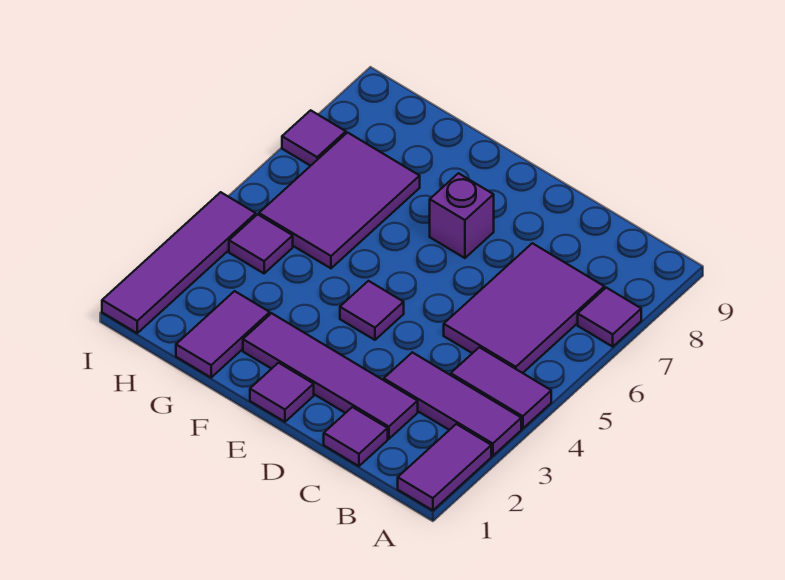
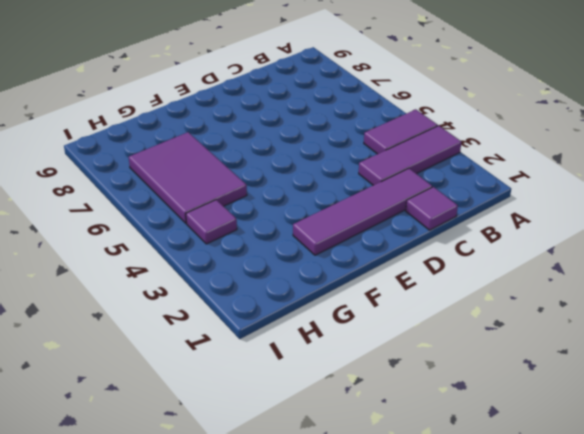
none -> purple tile A1:A2 level 1
none -> purple tile A7 level 1
none -> purple tile B5:C7 level 1

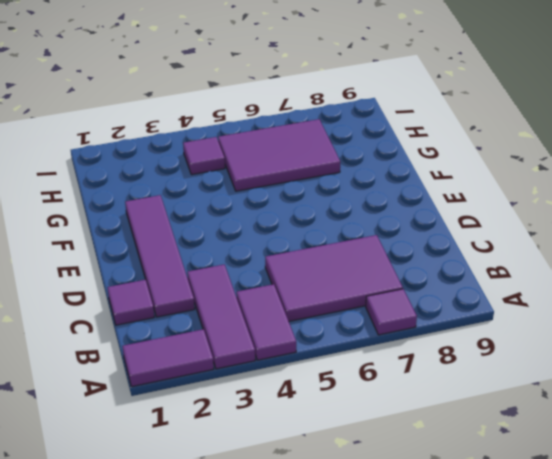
none -> purple tile E1 level 1
none -> purple tile E4 level 1
none -> purple brick E7 level 1

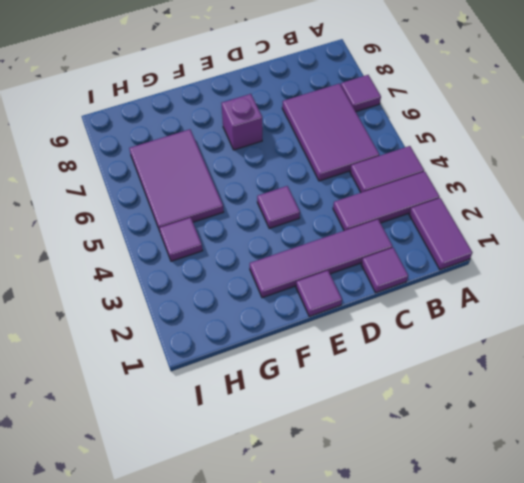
none -> purple tile G1:G2 level 1
none -> purple tile I1:I4 level 1
none -> purple tile I7 level 1

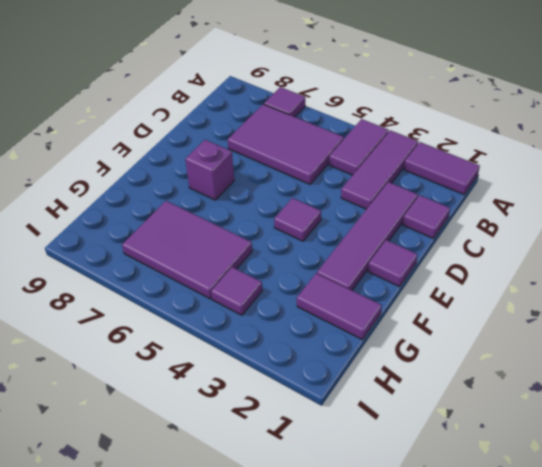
none -> purple tile I1:I4 level 1
none -> purple tile I7 level 1

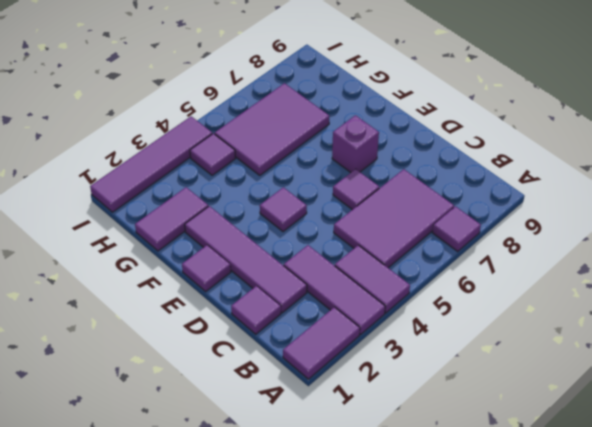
purple tile D6 level 1 -> purple tile I7 level 1

